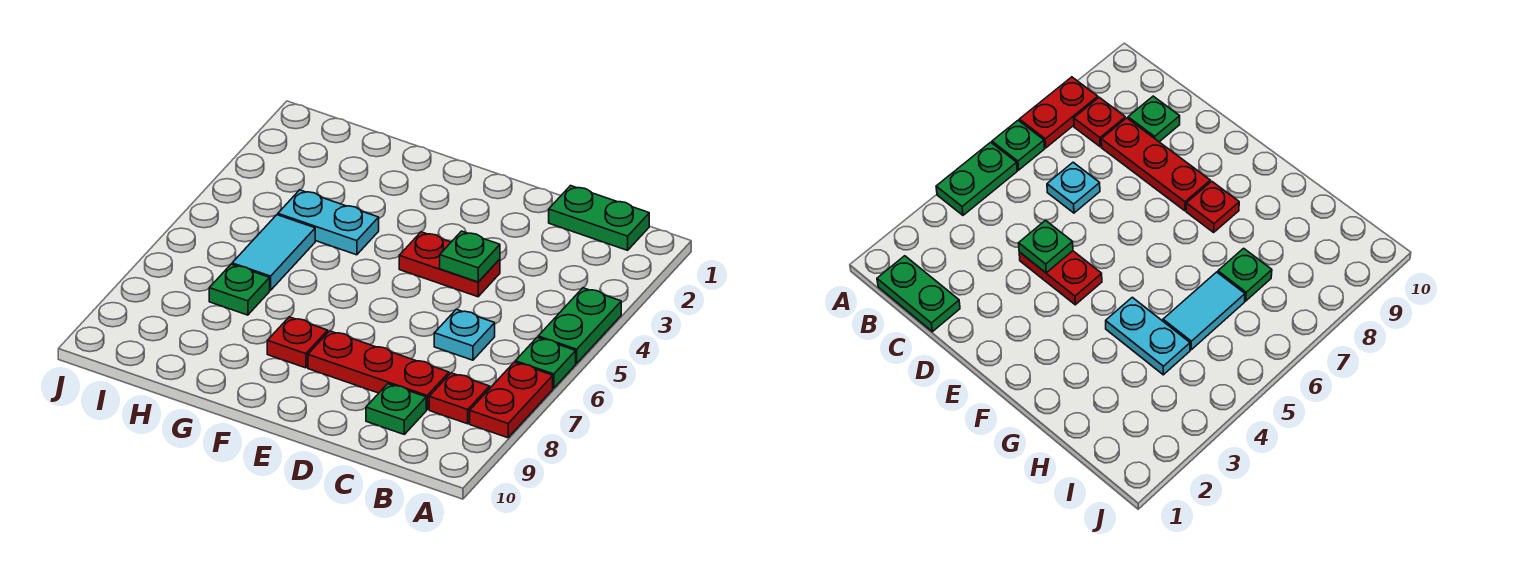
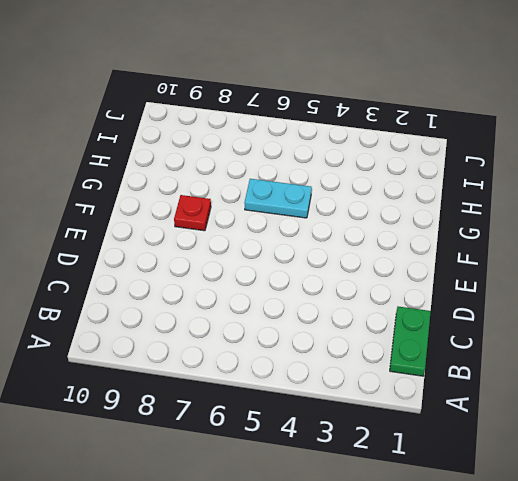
cyan plate G5:G6 level 1 -> cyan plate G4:H4 level 1
none -> green plate A4:A5 level 1
none -> green plate A6 level 1
none -> red plate A7:A8 level 1

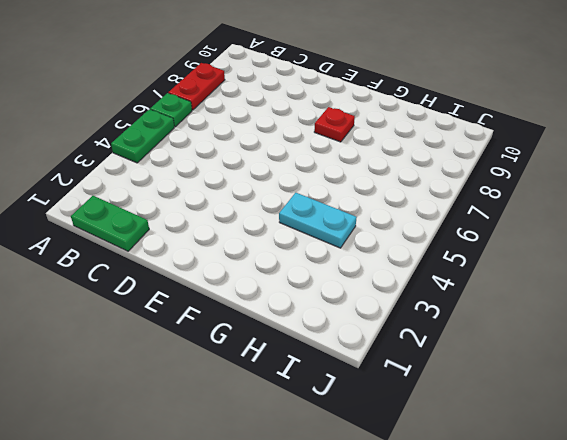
none -> red plate B8 level 1
none -> cyan plate C6 level 1
none -> red plate C8:E8 level 1

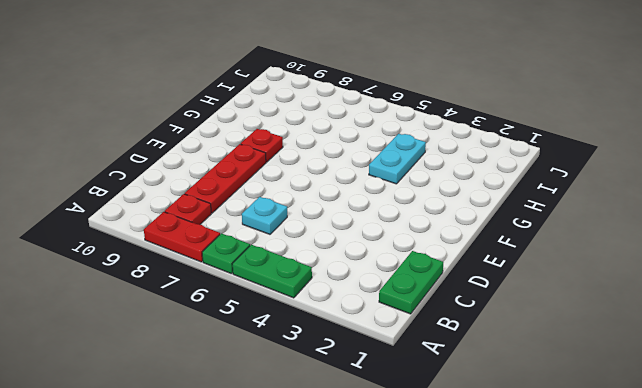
none -> green plate C9 level 1
none -> red plate D4:E4 level 1
none -> cyan tile H5:H6 level 1

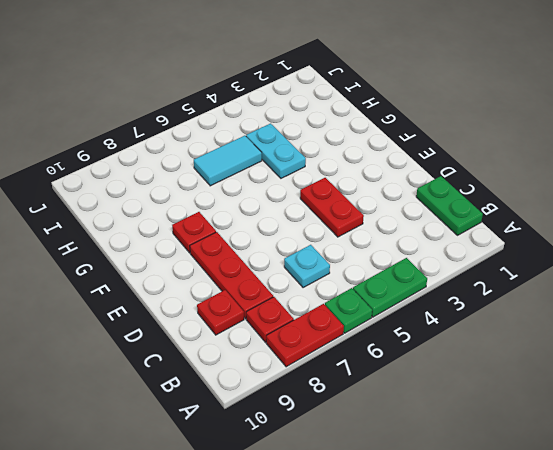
red plate C9 level 1 -> green plate C9 level 1
none -> green plate H7 level 1
none -> green plate D4 level 2

